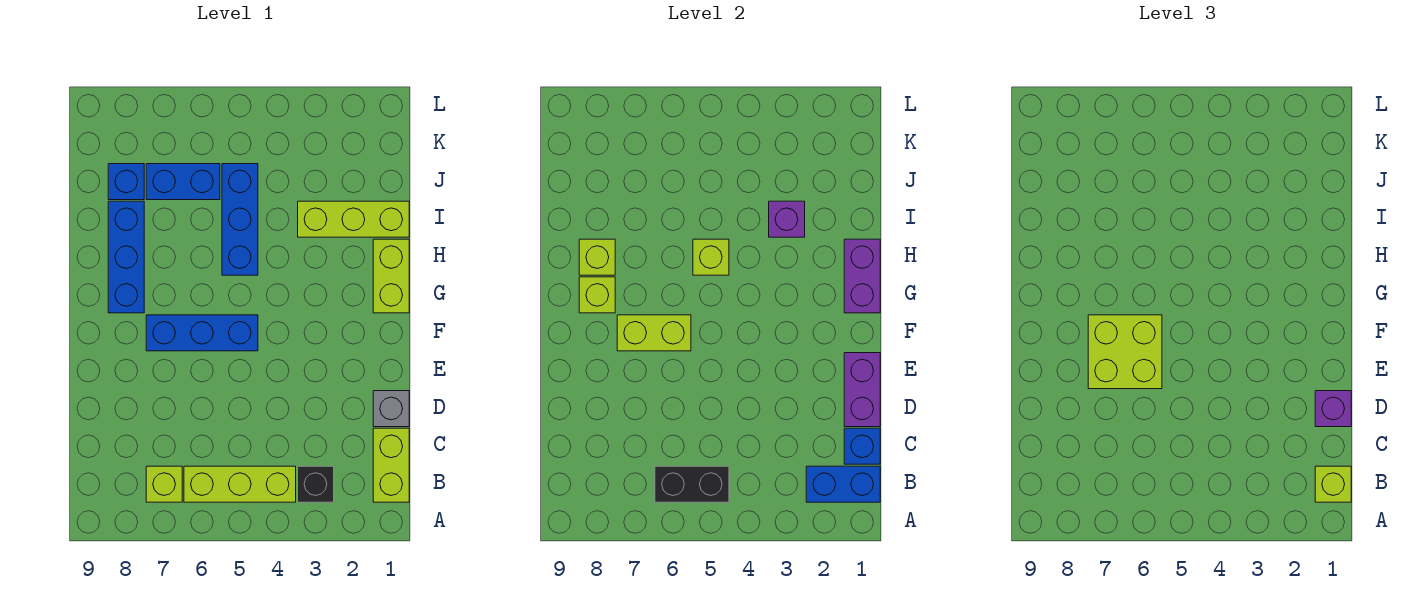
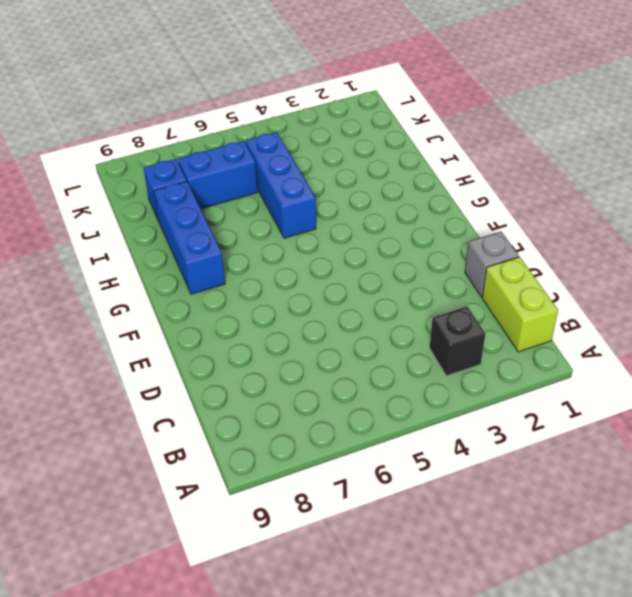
none -> lime brick B4:B6 level 1
none -> lime brick B7 level 1
none -> blue brick F5:F7 level 1

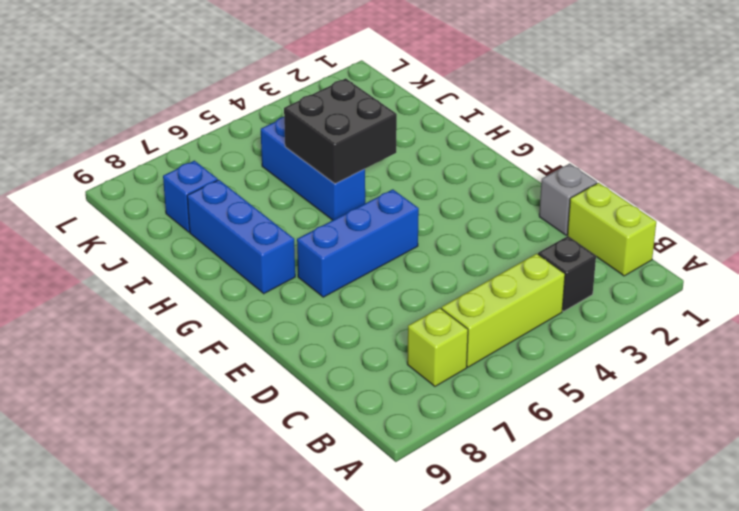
black brick H4:I5 level 2 -> lime brick H5 level 2
none -> lime brick G1:H1 level 1
none -> lime brick I1:I3 level 1
none -> blue brick J6:J7 level 1

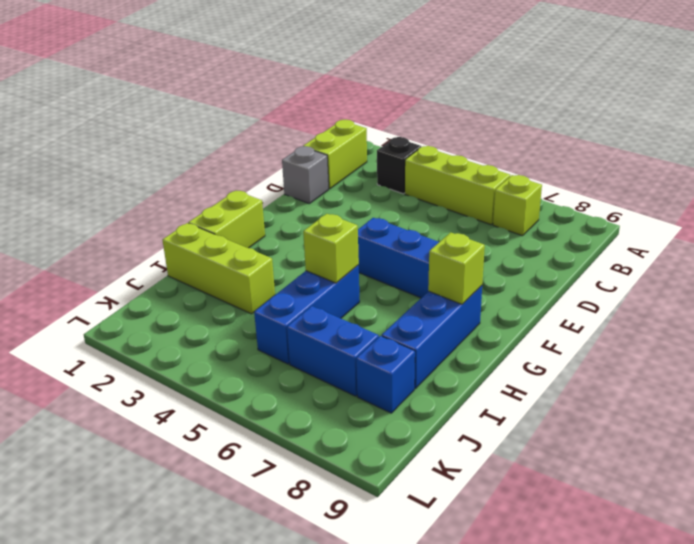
none -> blue brick B1:B2 level 2
none -> black brick B5:B6 level 2
none -> blue brick C1 level 2

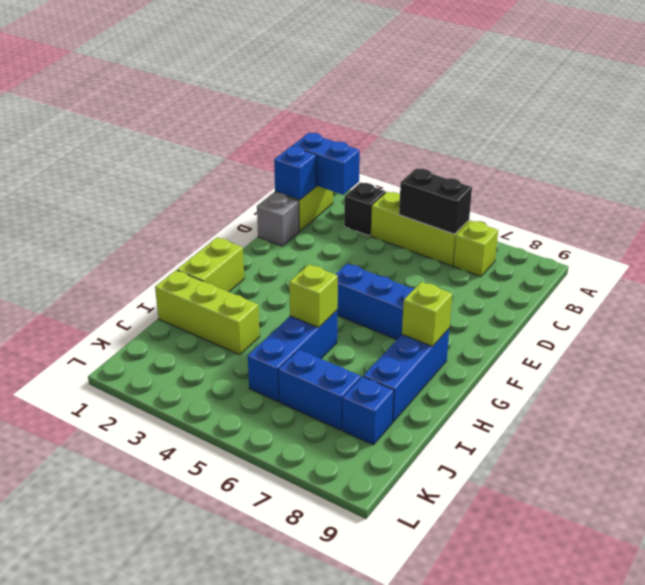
none -> purple brick D1:E1 level 2
none -> lime brick F6:F7 level 2
none -> purple brick G1:H1 level 2

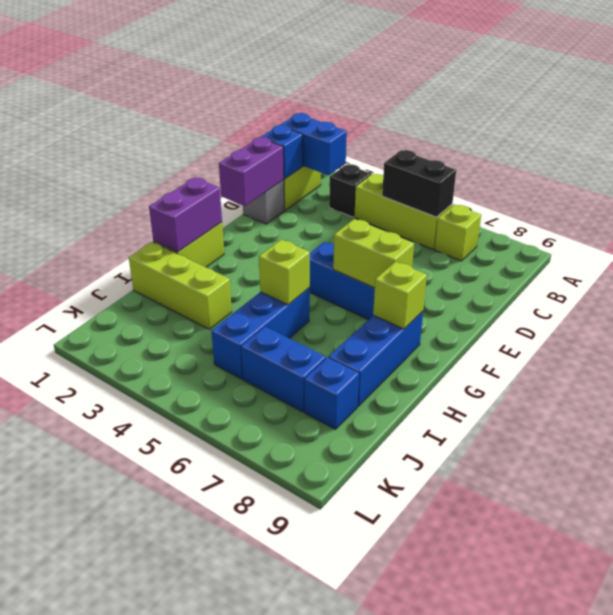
none -> lime brick H8 level 2
none -> purple brick I3 level 2
none -> lime brick B1 level 3

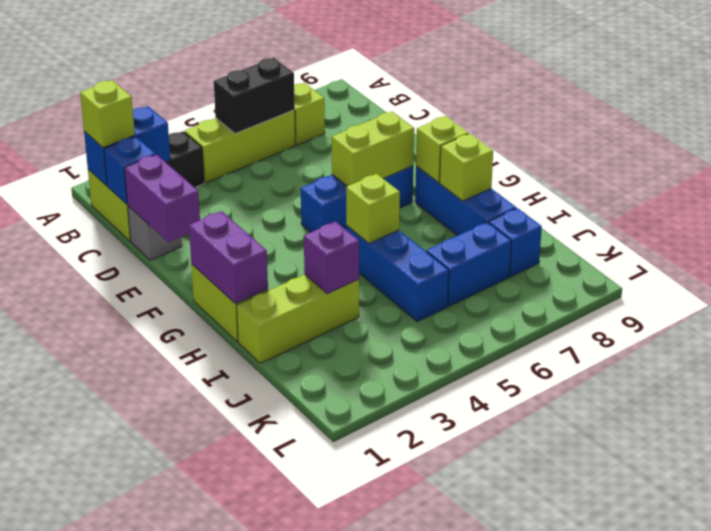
none -> purple brick D1 level 3
none -> lime brick E6:F7 level 3

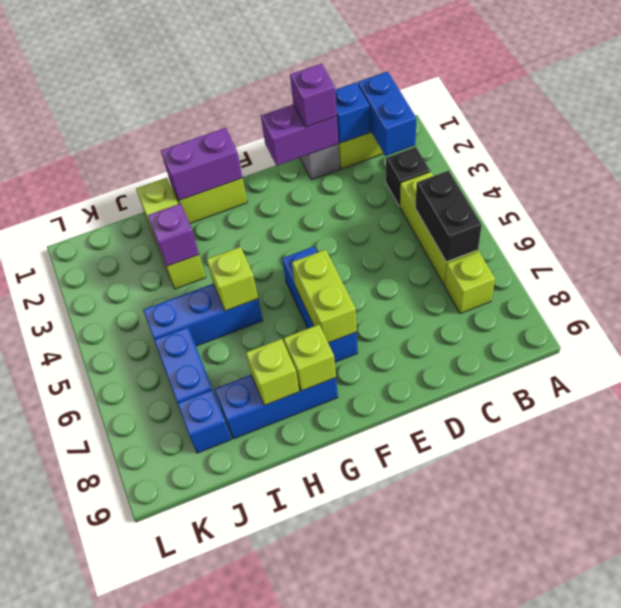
none -> lime brick B1 level 3
none -> lime brick E6:F7 level 3

